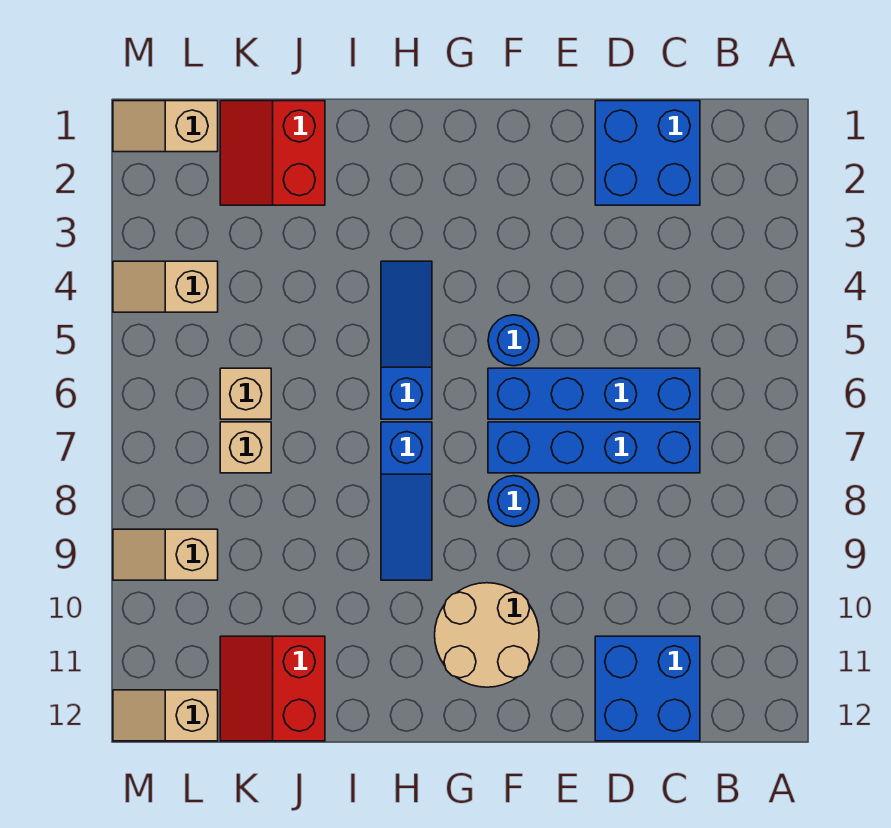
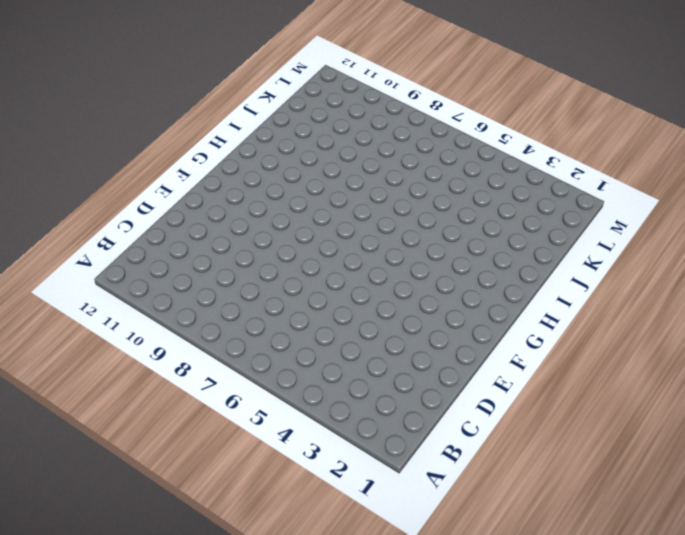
none -> blue brick C1:D2 level 1
none -> blue brick C6:F6 level 1
none -> blue brick C7:F7 level 1

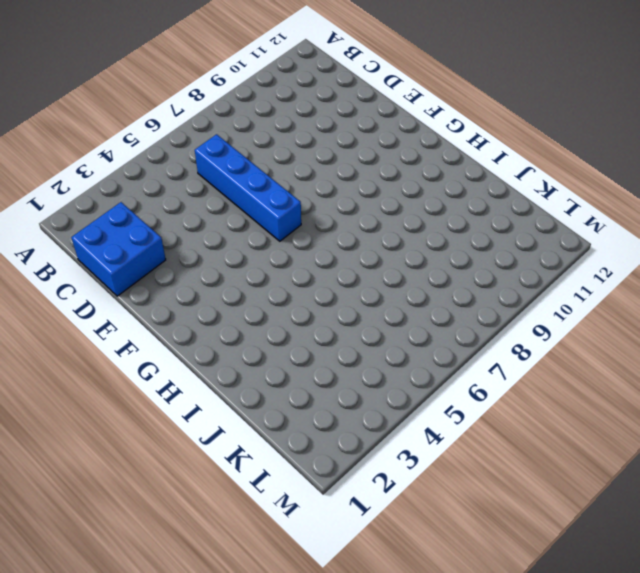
none -> blue brick C7:F7 level 1
none -> blue brick C11:D12 level 1
none -> blue round brick F5 level 1

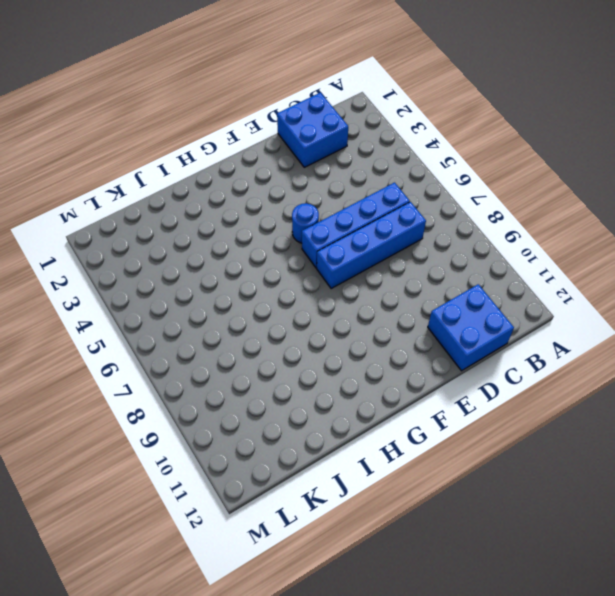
none -> blue round brick F8 level 1
none -> tan round brick F10:G11 level 1
none -> blue slope H4:H6 level 1 top 6

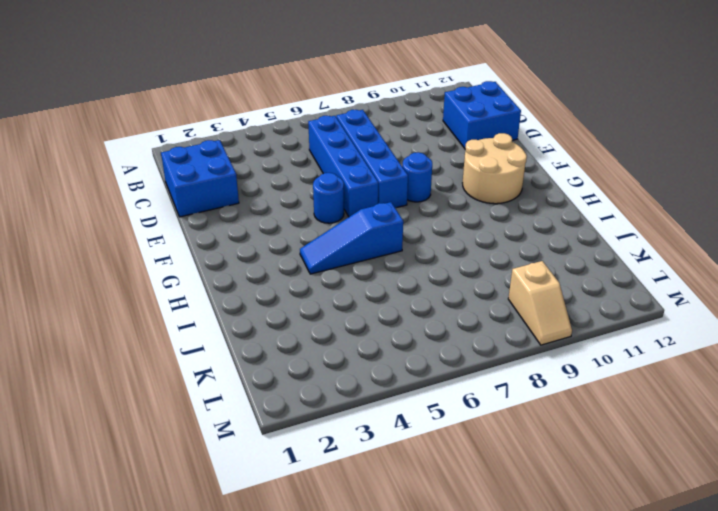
none -> blue slope H7:H9 level 1 top 7
none -> red slope J1:K2 level 1 top J
none -> red slope J11:K12 level 1 top J

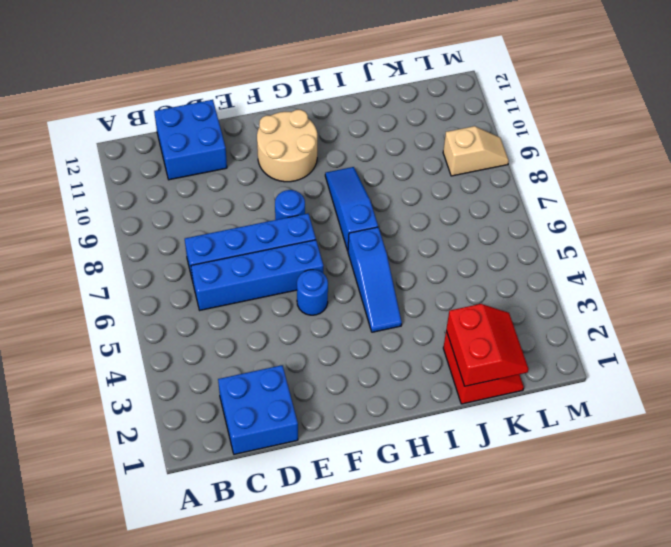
red slope J1:K2 level 2 top J -> red slope J11:K12 level 1 top J
none -> tan brick K6 level 1
none -> tan brick K7 level 1
none -> tan slope L1:M1 level 1 top L

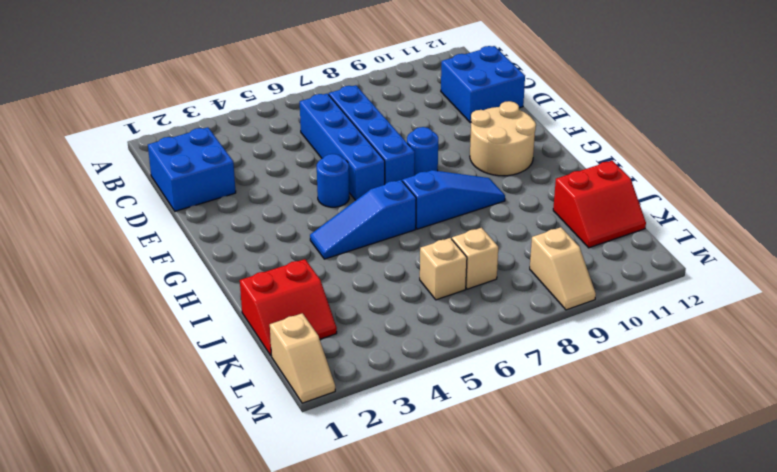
none -> tan slope L4:M4 level 1 top L
none -> tan slope L12:M12 level 1 top L

